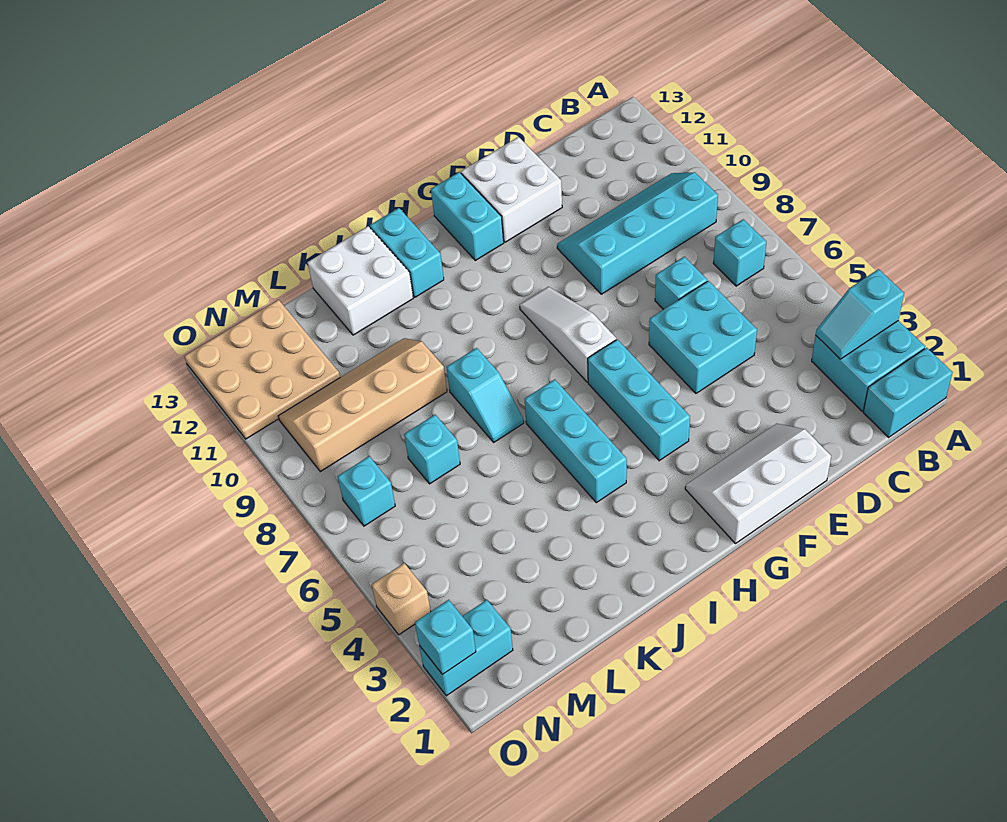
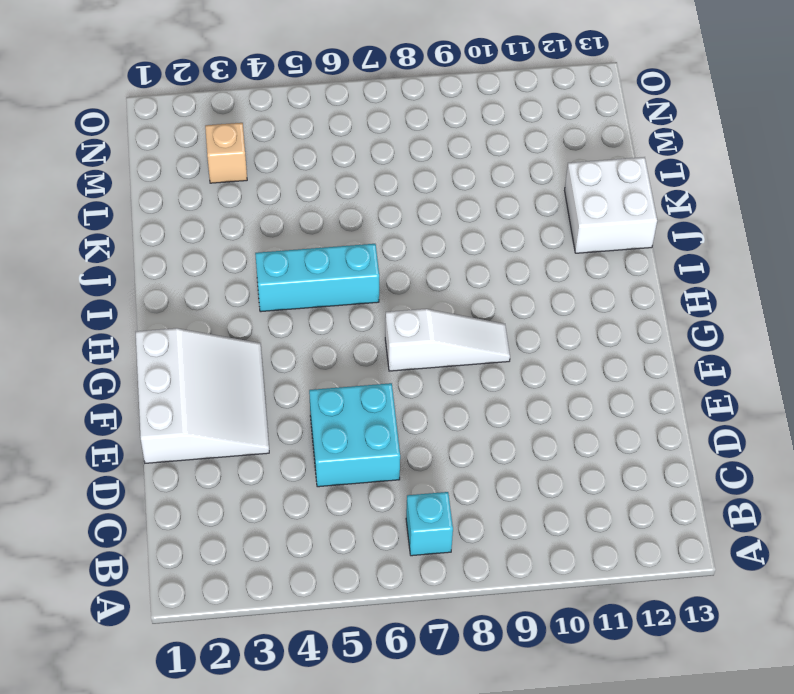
white slope E1:G3 level 1 top 1 -> white slope E1:G2 level 1 top 1
tan brick M3 level 1 -> tan brick O4 level 1
none -> cyan brick A1:B1 level 1
none -> cyan brick A2:B3 level 1
none -> cyan slope B9:E10 level 1 top 9

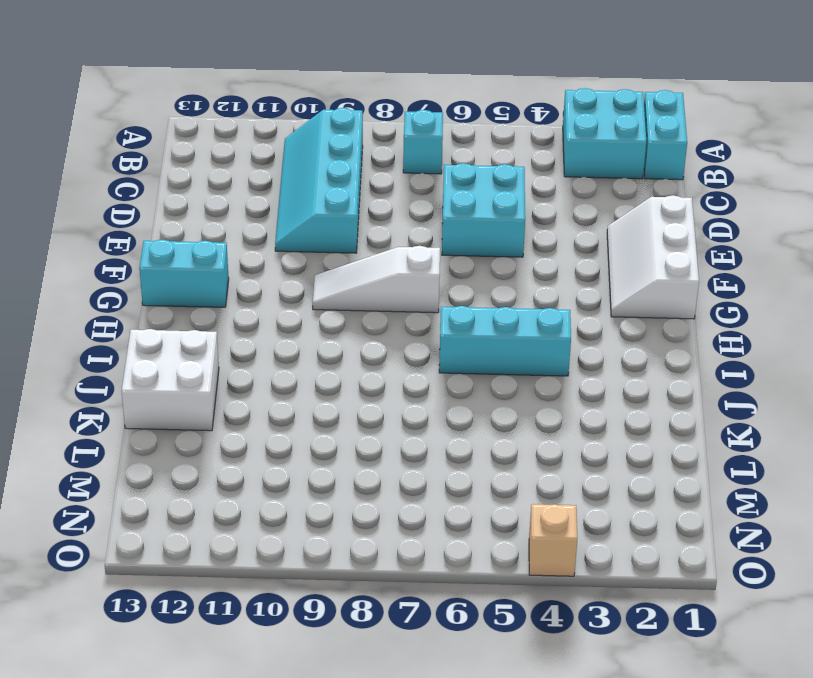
none -> cyan brick D7 level 1
none -> white brick E12:F13 level 1
none -> cyan brick G4:G6 level 1

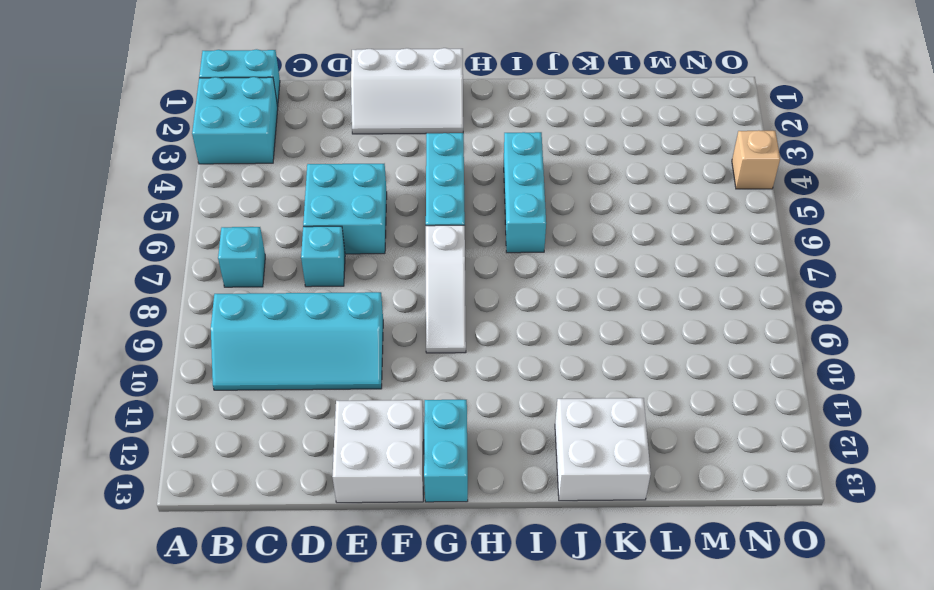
none -> cyan brick I12:I13 level 1
none -> cyan slope J7:J8 level 1 top 8
none -> tan slope K9:N10 level 1 top 9

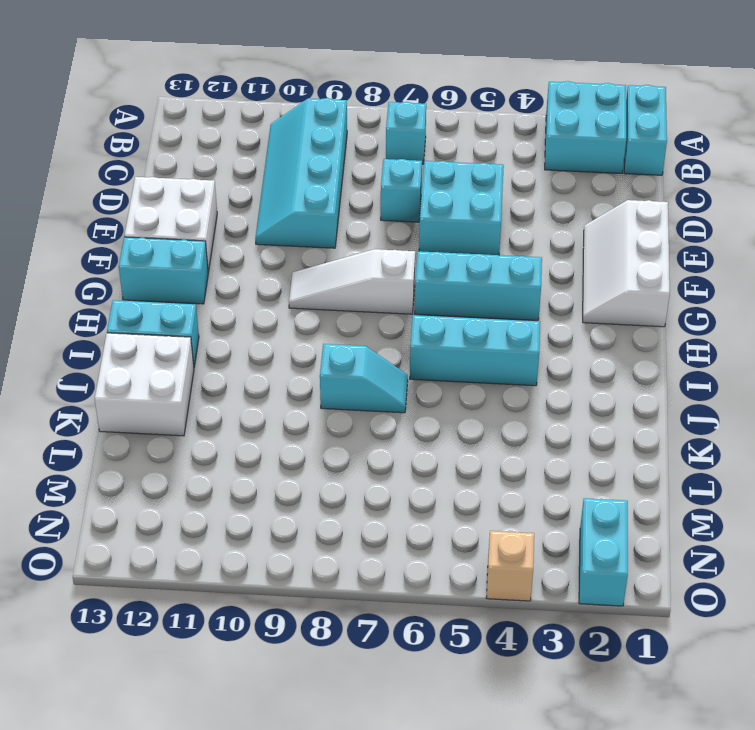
none -> tan slope K9:N10 level 1 top 9
none -> cyan brick L7 level 1
none -> tan plate M11:O13 level 1

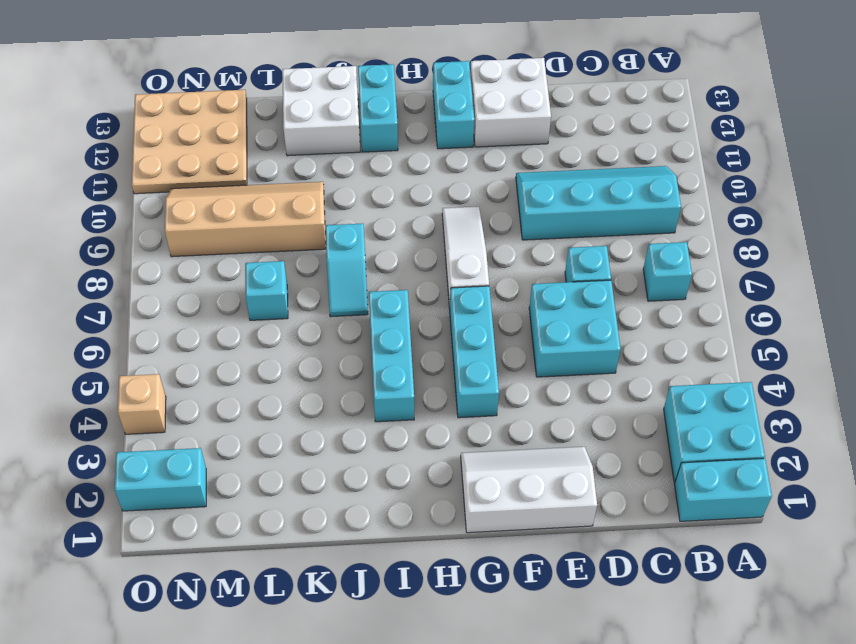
none -> cyan brick N7 level 1
none -> cyan slope A3:B3 level 2 top A
none -> cyan brick O2 level 2

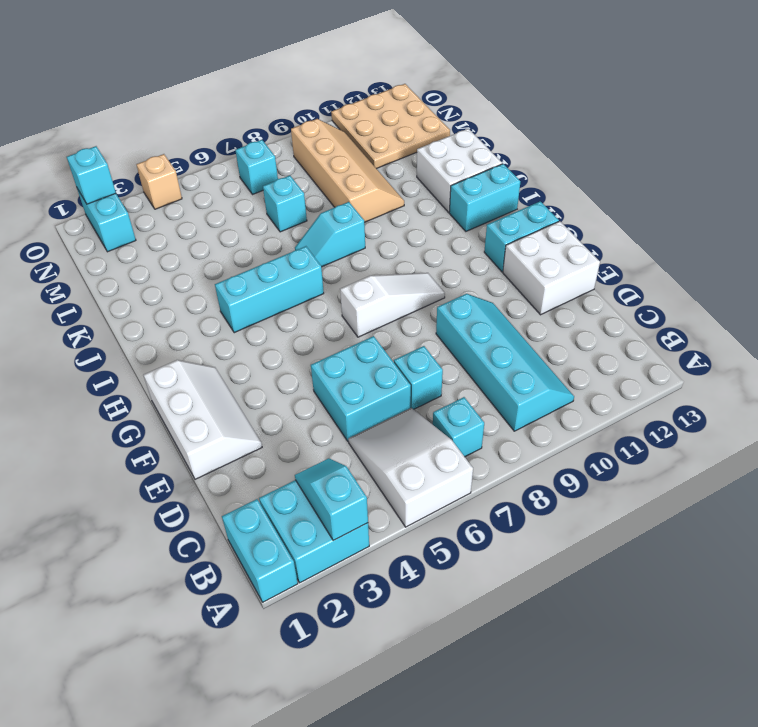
white slope A5:C6 level 1 top A -> none
none -> cyan brick G4:G6 level 1

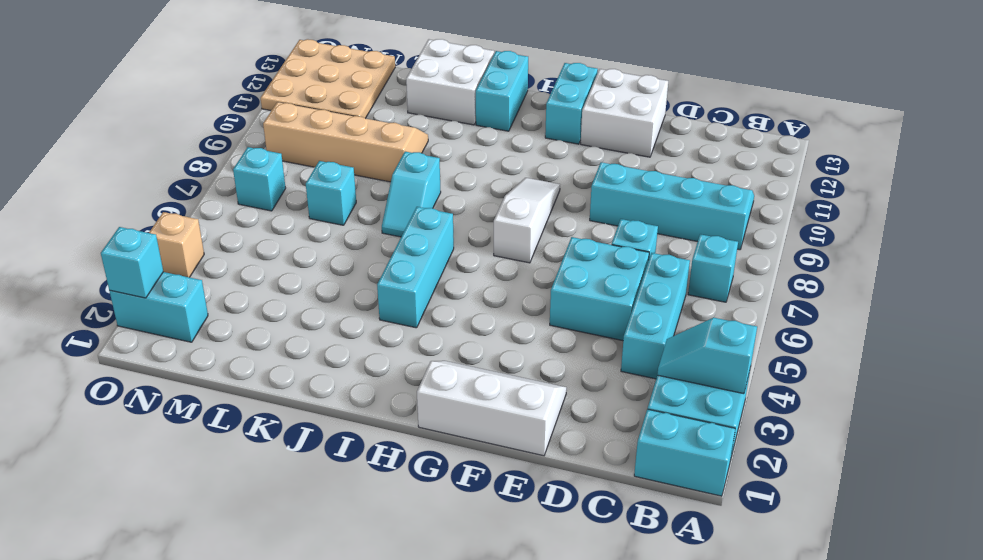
cyan brick C4:C6 level 1 -> cyan brick G4:G6 level 1

